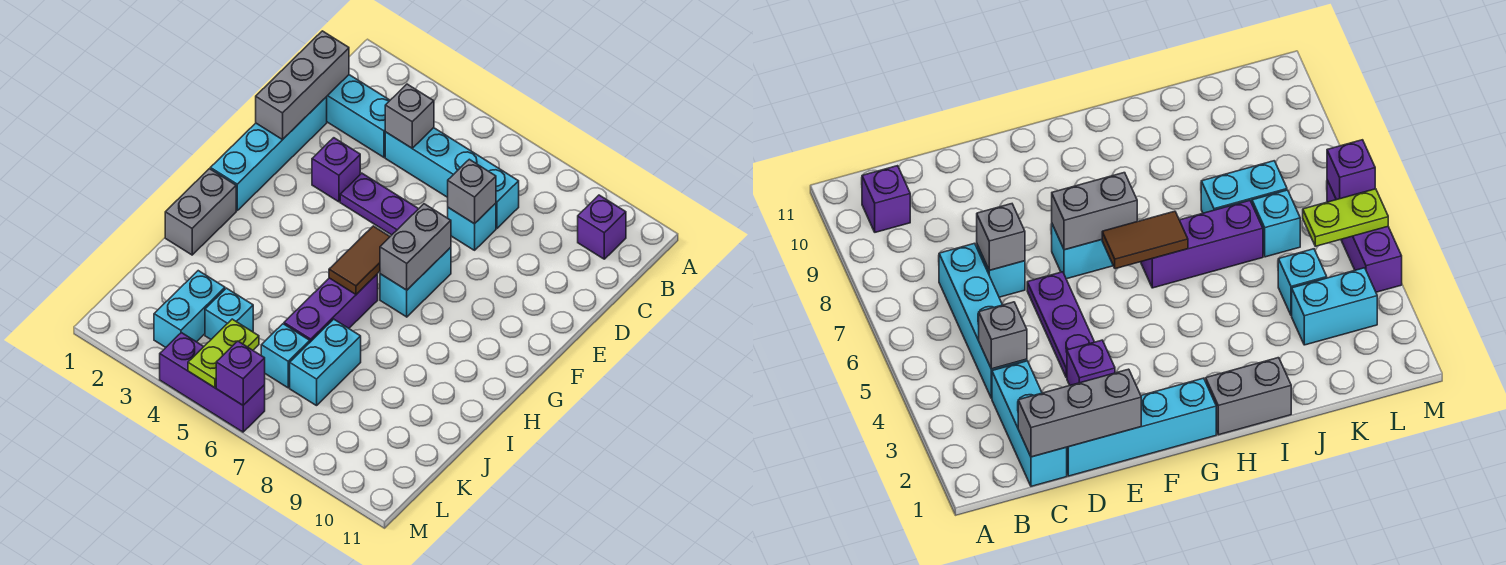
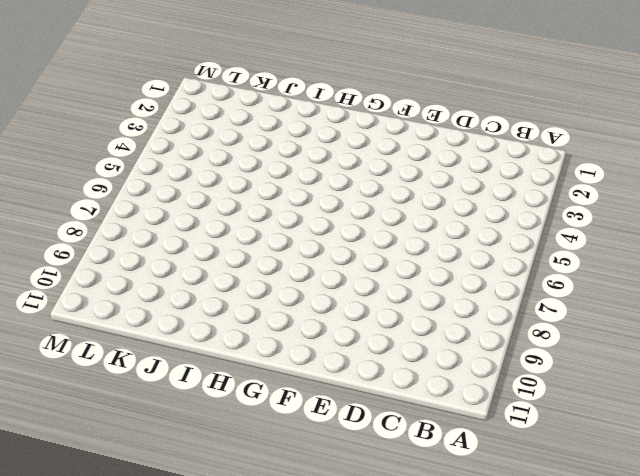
none -> purple brick B10 level 1
none -> cyan brick C1:C3 level 1
none -> cyan brick C4:C7 level 1

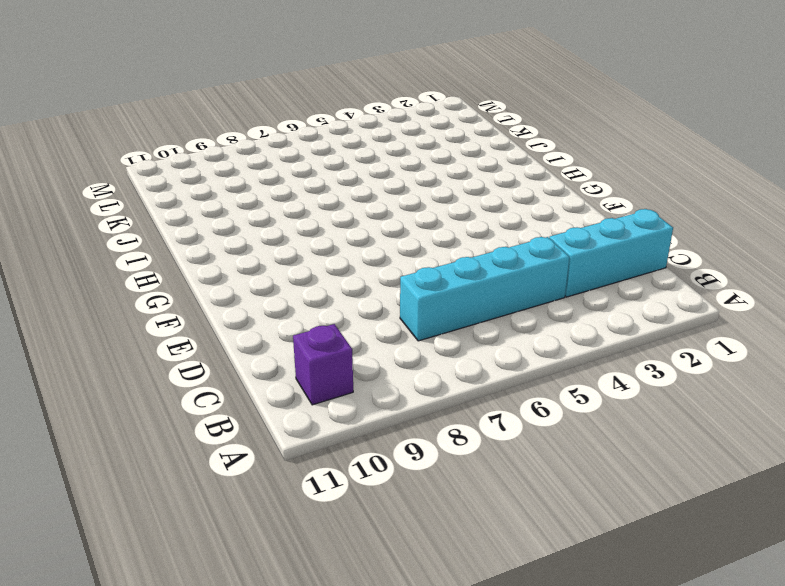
none -> cyan brick D1:G1 level 1
none -> cyan brick D7 level 1
none -> purple brick E3 level 1

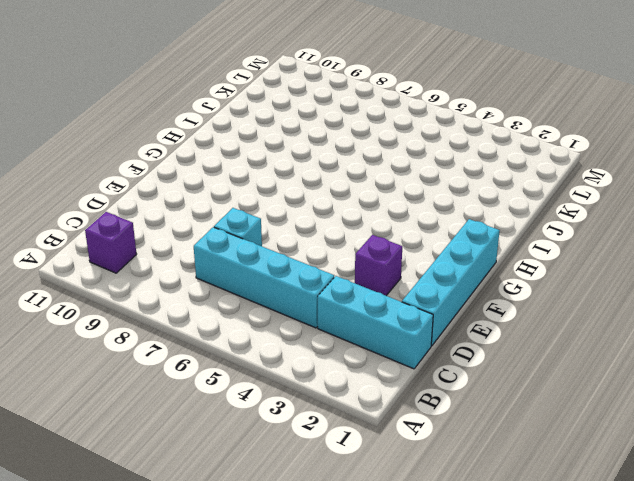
none -> purple plate E4:E6 level 1
none -> cyan brick F7:G7 level 1
none -> grey brick H1:I1 level 1

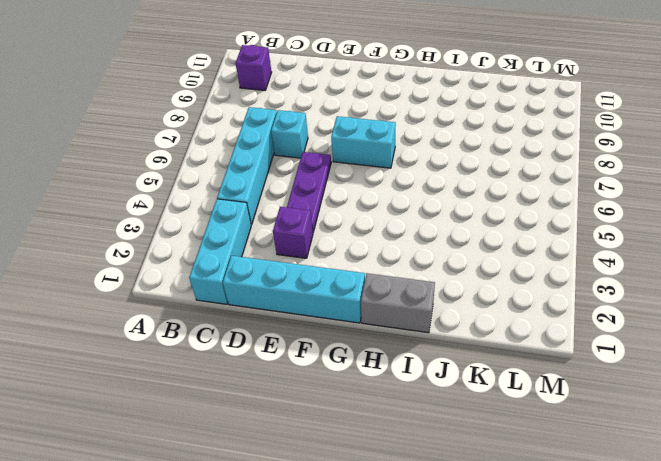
none -> purple brick H6:J6 level 1
none -> cyan brick J7:K7 level 1
none -> cyan brick K3:L3 level 1

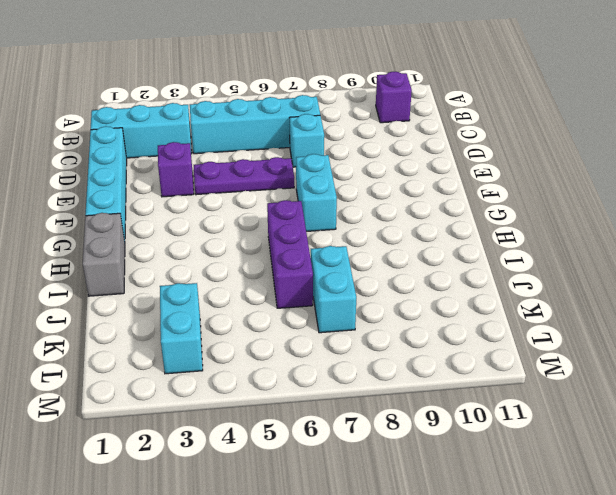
none -> cyan brick K4 level 1
none -> cyan brick K6 level 1
none -> purple brick M4:M6 level 1

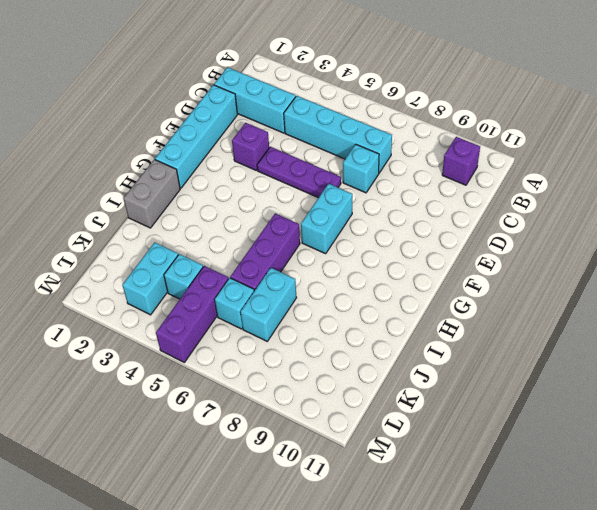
purple brick K5:M5 level 1 -> purple brick M4:M6 level 1
none -> grey brick C1:E1 level 2
none -> grey brick C4 level 2
none -> grey brick D7 level 2

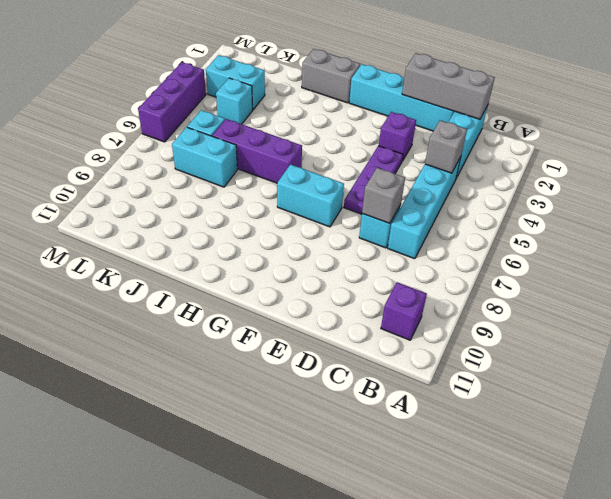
none -> grey brick F7:G7 level 2
none -> brown tile G6:H6 level 2
none -> lime plate L5:M5 level 2

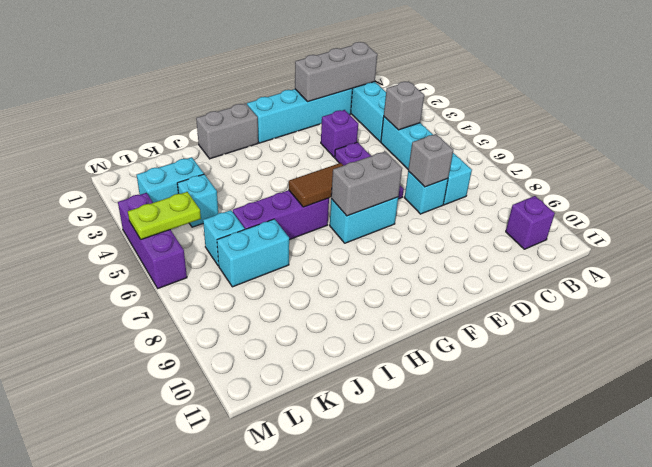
none -> purple brick M6 level 2

